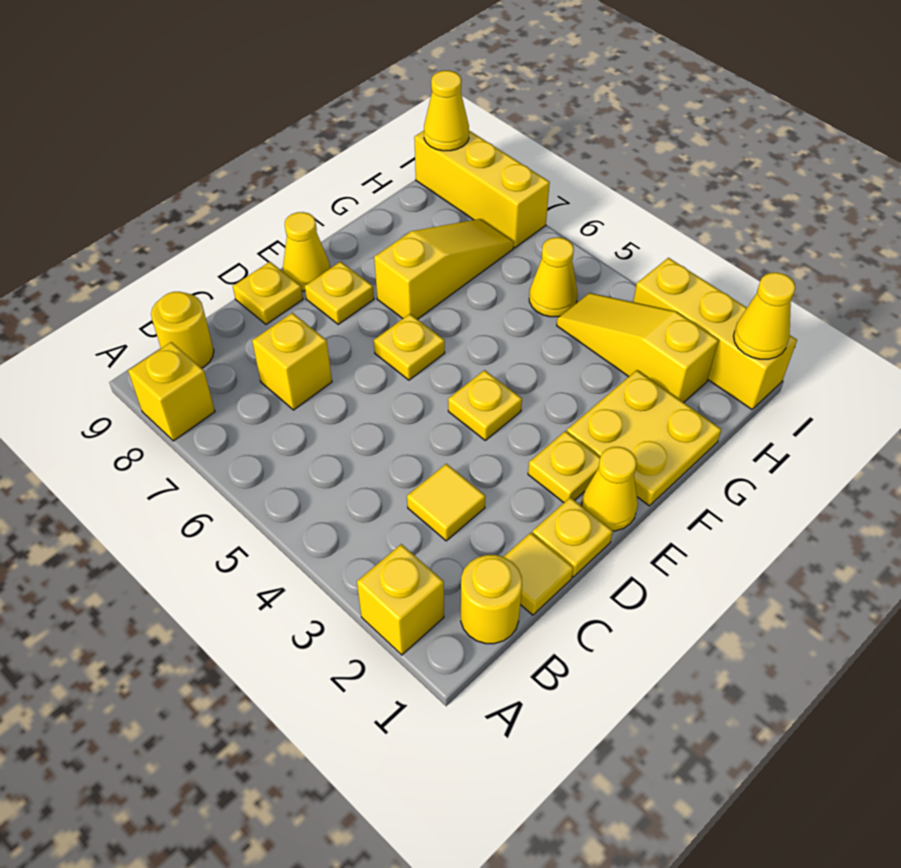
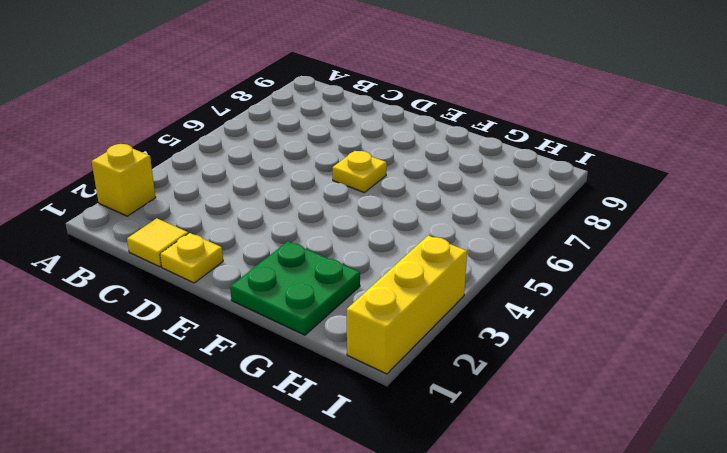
green plate F1:G2 level 1 -> yellow plate F1:G2 level 1
none -> yellow brick A8 level 1
none -> yellow round brick B1 level 1
none -> yellow round brick B9 level 1

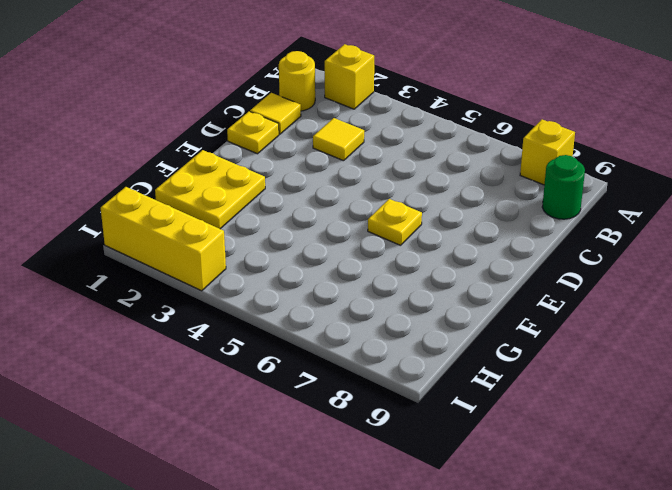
green round brick B9 level 1 -> yellow round brick B9 level 1
none -> yellow brick C7 level 1
none -> yellow plate D9 level 1
none -> yellow cone E1 level 1

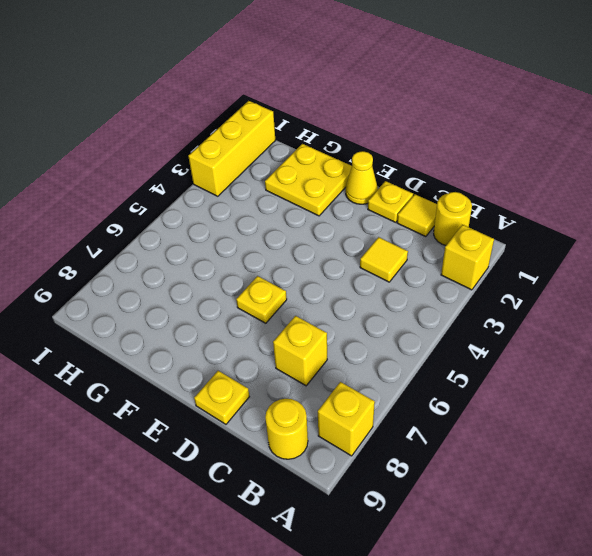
none -> yellow plate E2 level 1
none -> yellow plate E4 level 1
none -> yellow plate E8 level 1

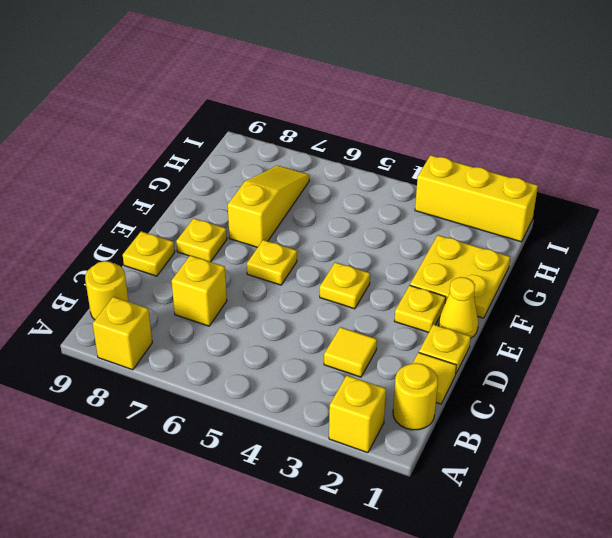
none -> yellow cone E9 level 1
none -> yellow slope H2:H4 level 1 top 2
none -> yellow cone H5 level 1

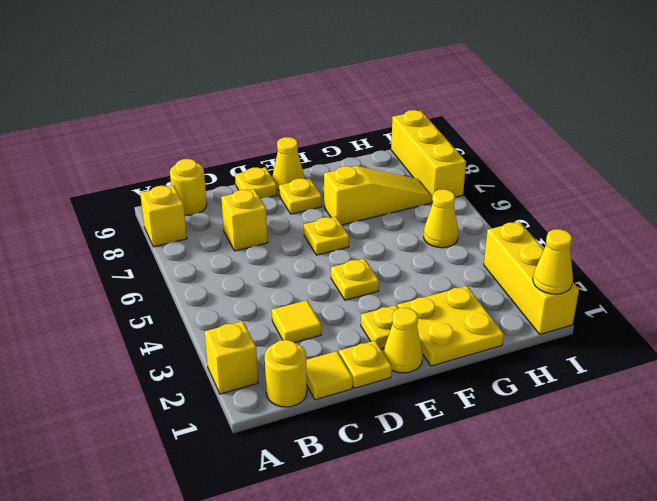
none -> yellow slope H2:H4 level 1 top 2
none -> yellow cone I9 level 2

